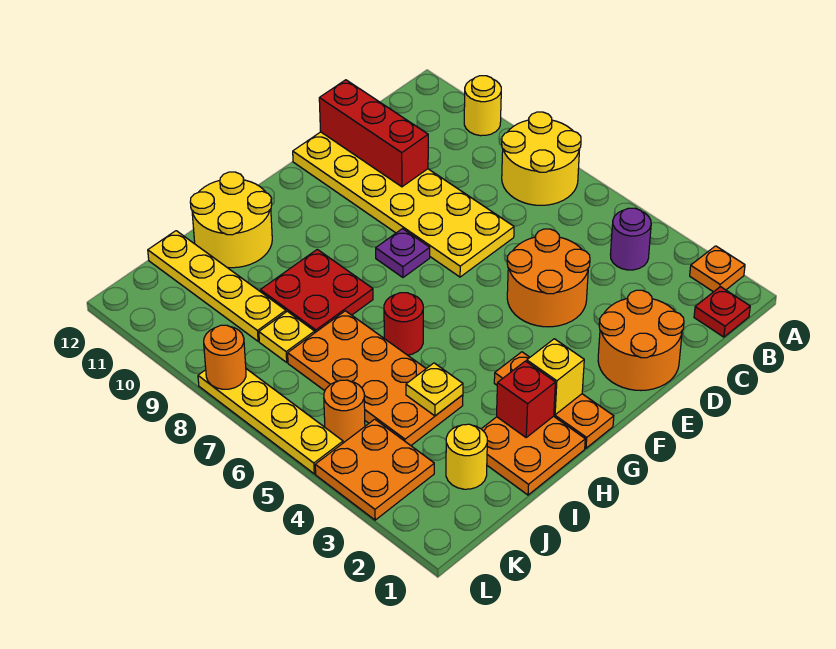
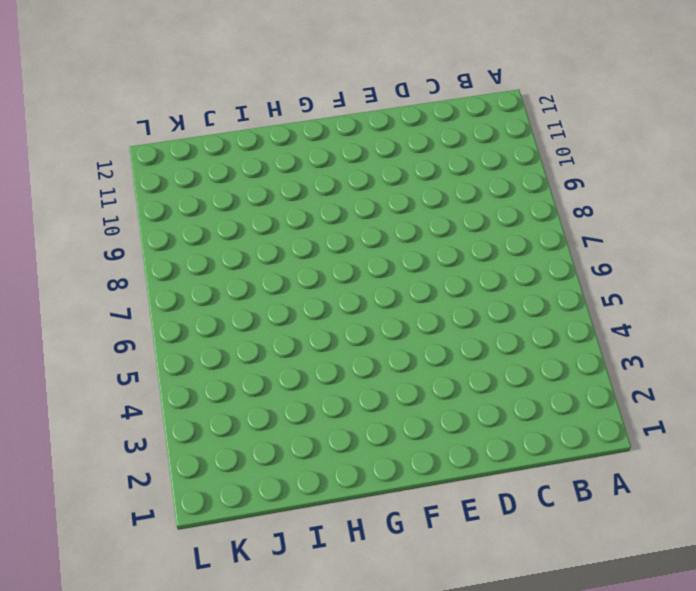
none -> orange plate A2 level 1
none -> yellow round brick A7:B8 level 1
none -> yellow round brick A10 level 1

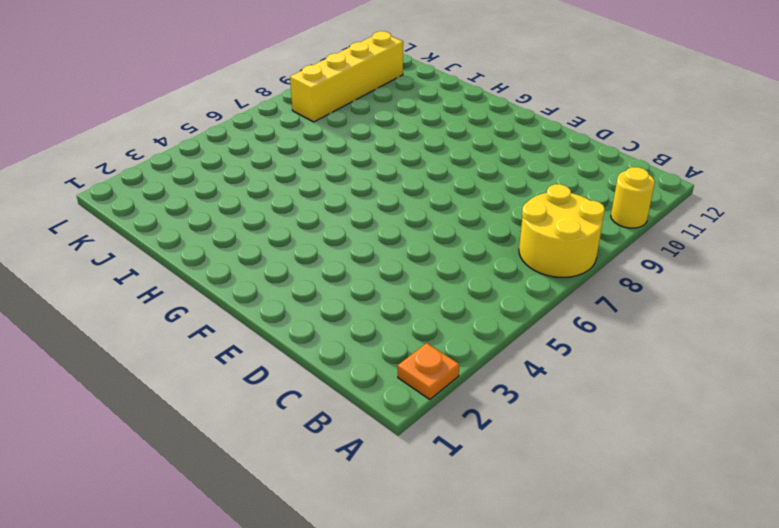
yellow brick K8:K11 level 1 -> none
none -> red plate B1 level 1
none -> purple round brick B4 level 1
none -> orange round brick D1:E2 level 1

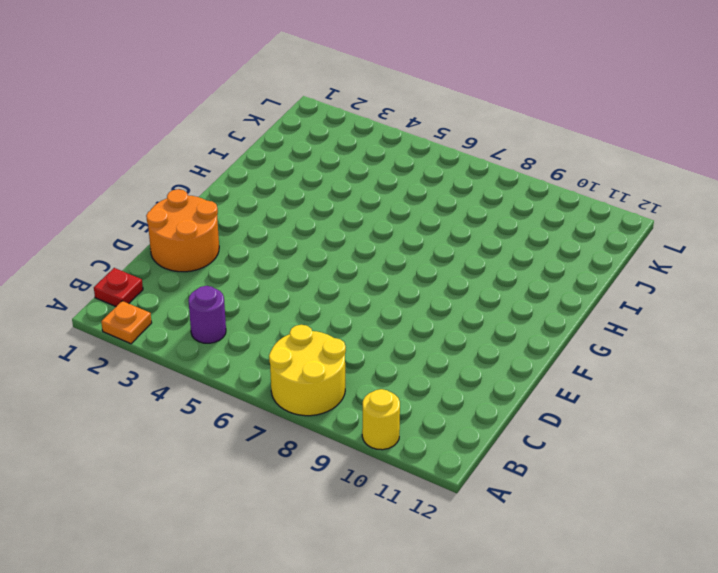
none -> orange round brick D4:E5 level 1
none -> yellow plate D7:E12 level 1
none -> purple plate F8 level 1

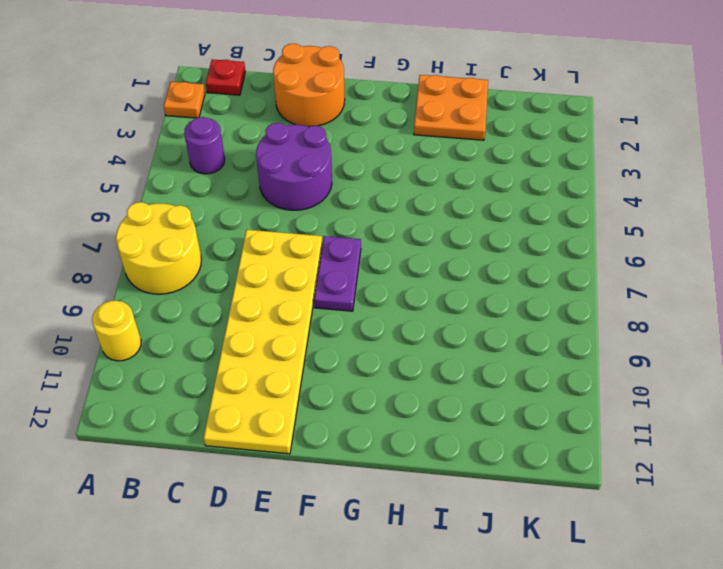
purple round brick D4:E5 level 1 -> orange round brick D4:E5 level 1
purple plate F7:F8 level 1 -> purple plate F8 level 1
none -> orange plate G1:G3 level 1
none -> red round brick H6 level 1
none -> red plate H8:I9 level 1

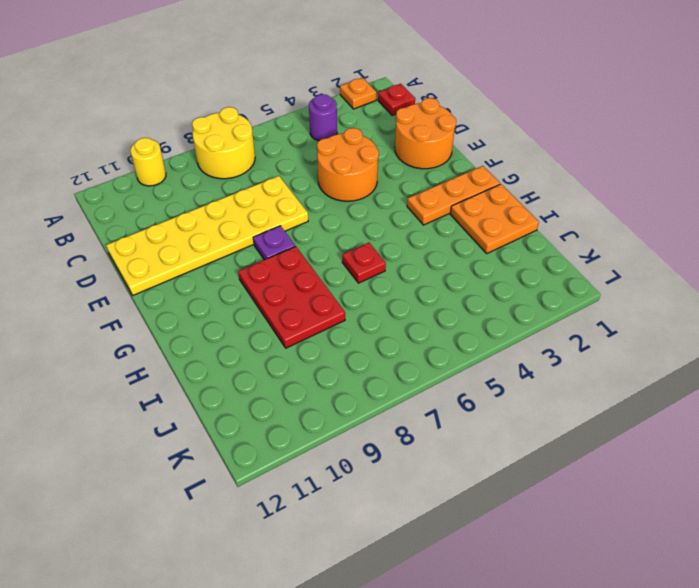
red plate G8:I9 level 1 -> red plate H8:I9 level 1
red plate H6 level 1 -> red round brick H6 level 1
none -> yellow round brick H11:I12 level 1
none -> orange plate I4:J7 level 1
none -> yellow round brick J2 level 1

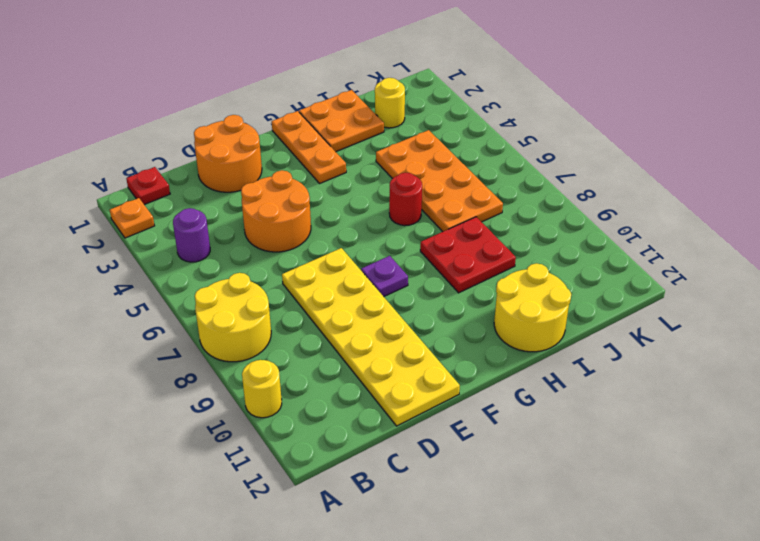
none -> yellow plate J8 level 1
none -> yellow plate J9:J12 level 1
none -> orange plate K3:L4 level 1

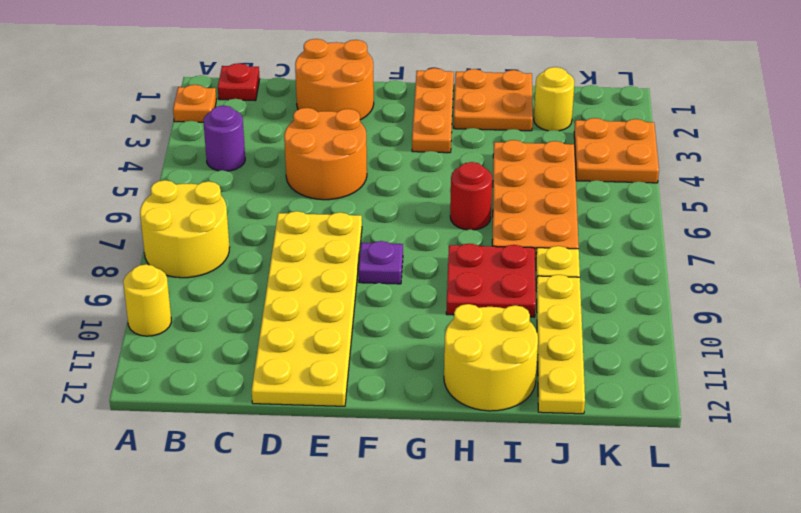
none -> orange round brick K5 level 1
none -> yellow plate L5:L8 level 1
none -> red brick D10:D12 level 2

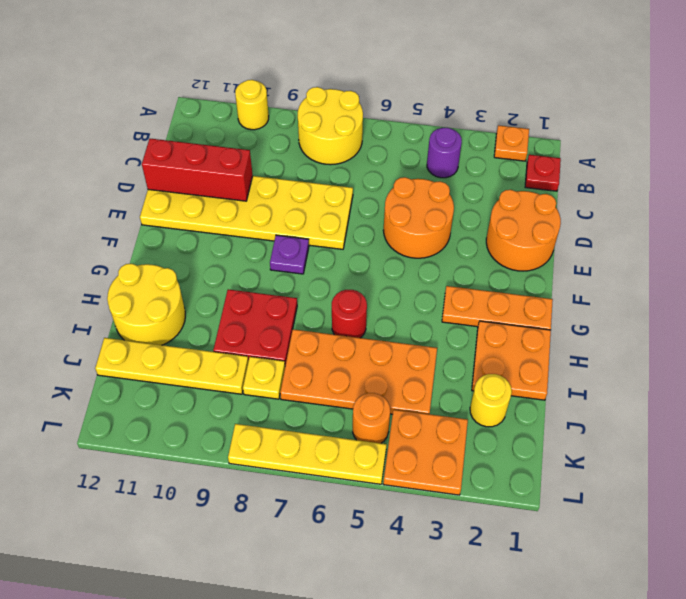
none -> yellow brick G2 level 2
none -> red brick H2 level 2
none -> yellow plate I4 level 2

